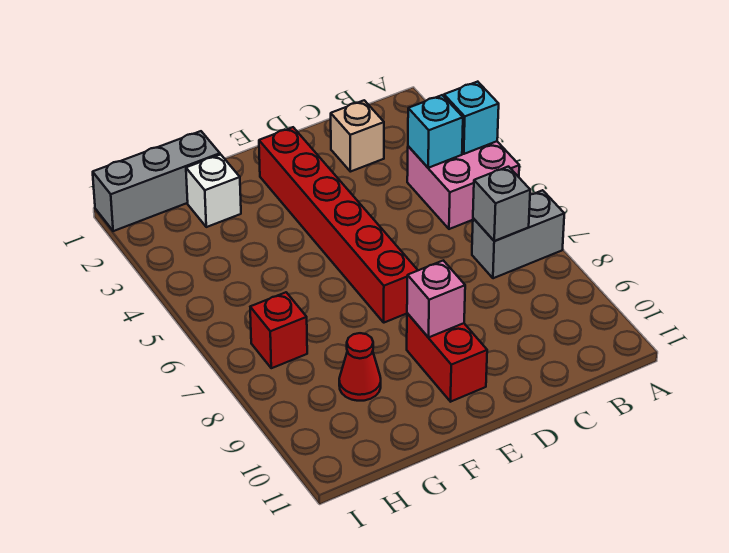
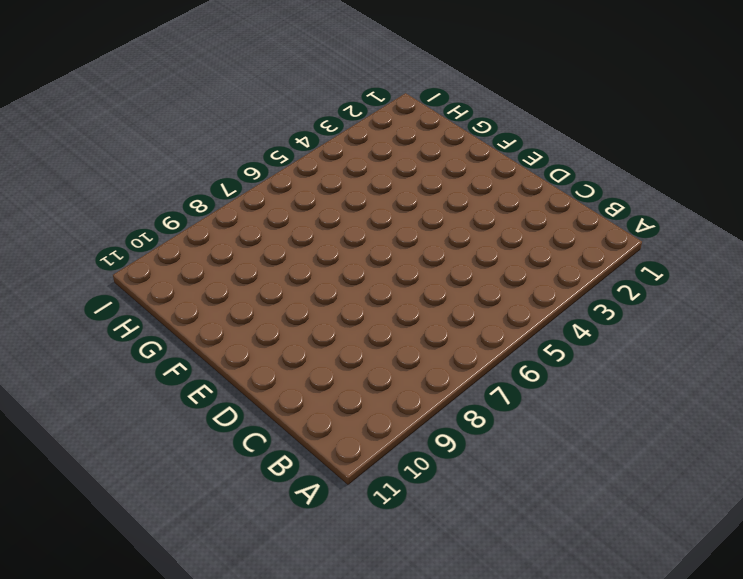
none -> pink brick A4:B5 level 1
none -> grey brick A7:B7 level 1
none -> tan brick C2 level 1

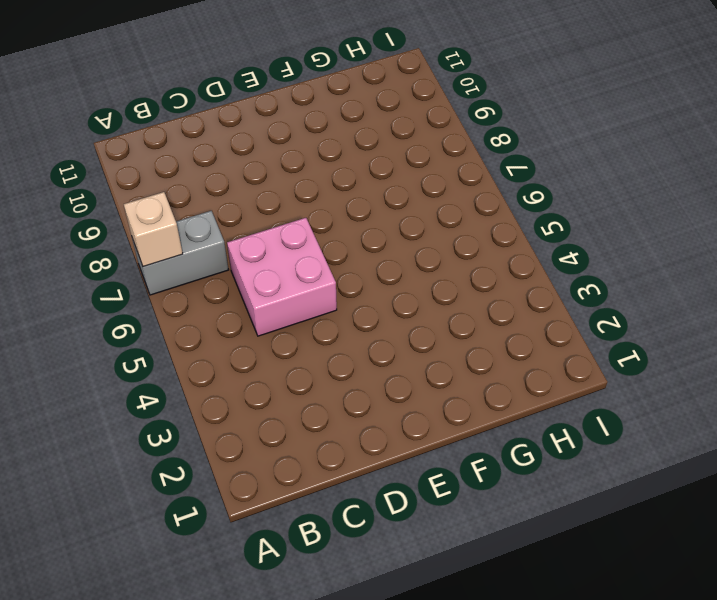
tan brick A7 level 2 -> tan brick C2 level 1
pink brick C5:D6 level 1 -> pink brick A4:B5 level 1
none -> red brick E2:E7 level 1
none -> red brick E9:E10 level 1
none -> grey brick G1:I1 level 1

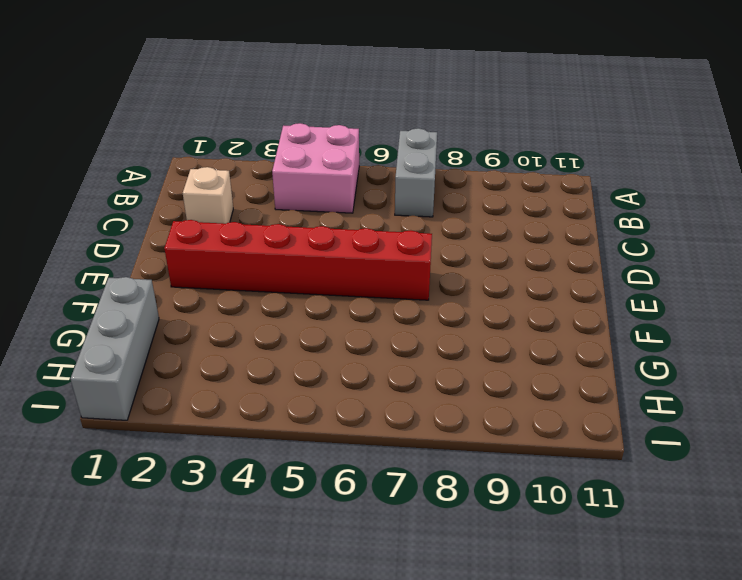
none -> red brick E9:E10 level 1
none -> white brick G2 level 1
none -> red cone G9 level 1

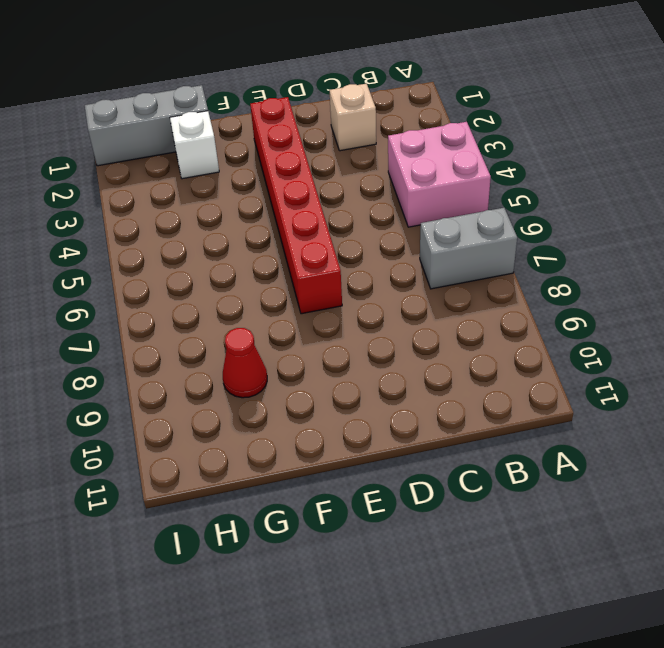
none -> red brick E9:E10 level 1
none -> red brick H7 level 1
none -> cyan brick A4 level 2

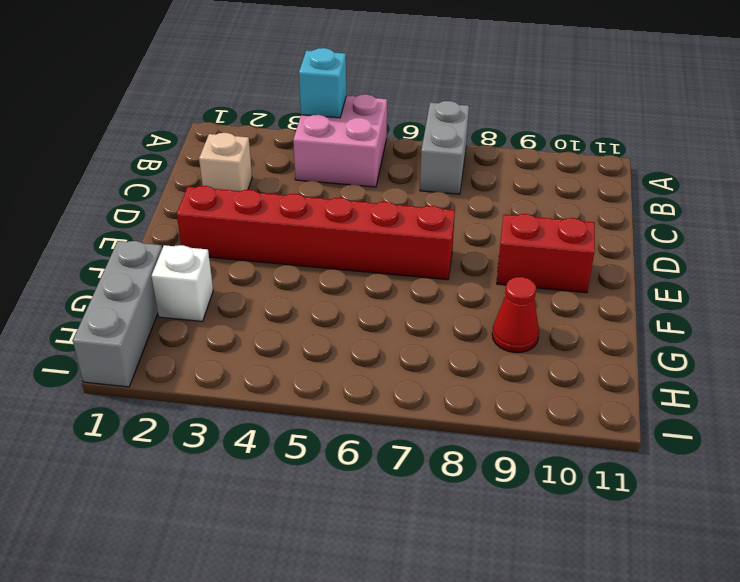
none -> red brick H7 level 1
none -> cyan brick B4 level 2
none -> grey brick B7 level 2

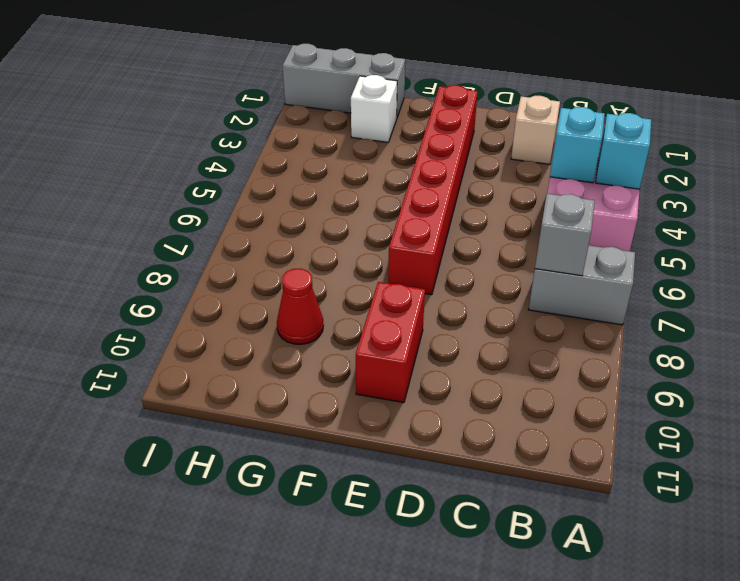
none -> red brick H7 level 1
none -> pink brick E9 level 2

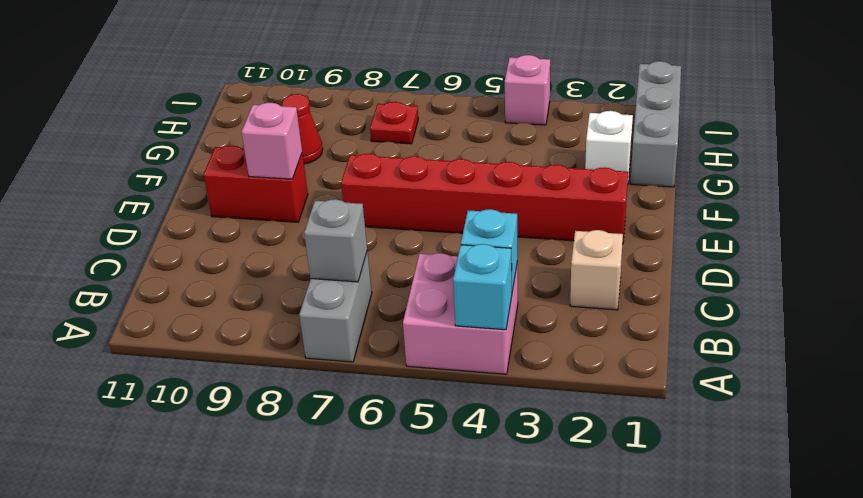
red plate H7 level 1 -> red brick H7 level 1
pink brick I4 level 1 -> none

